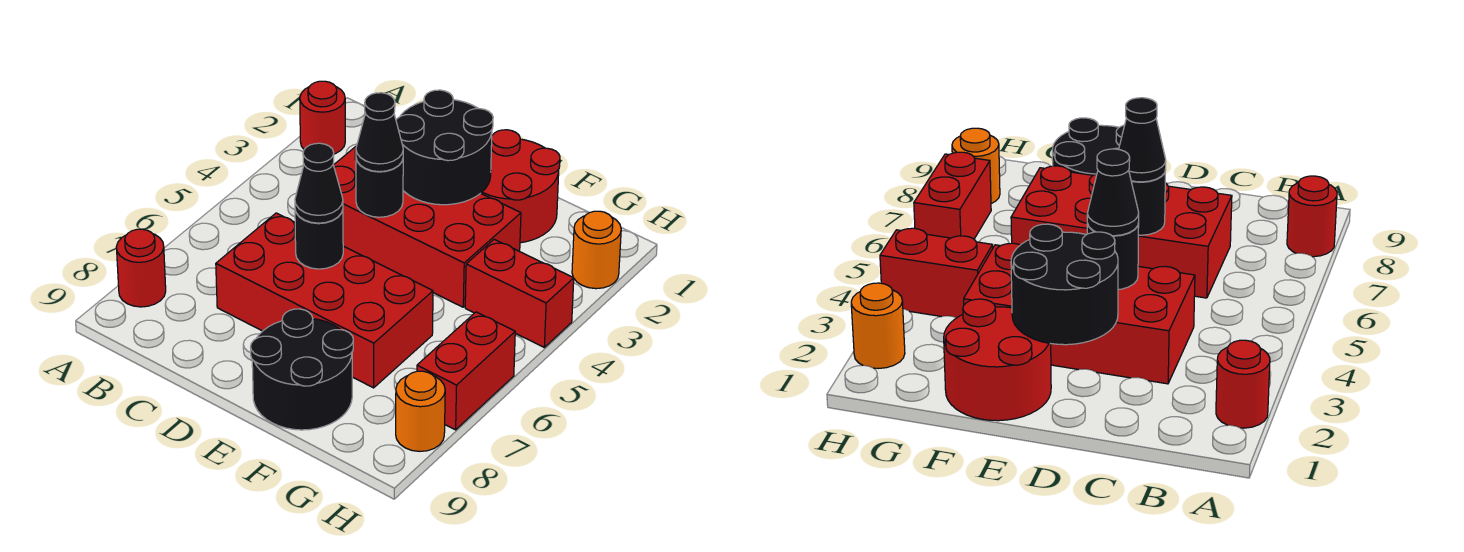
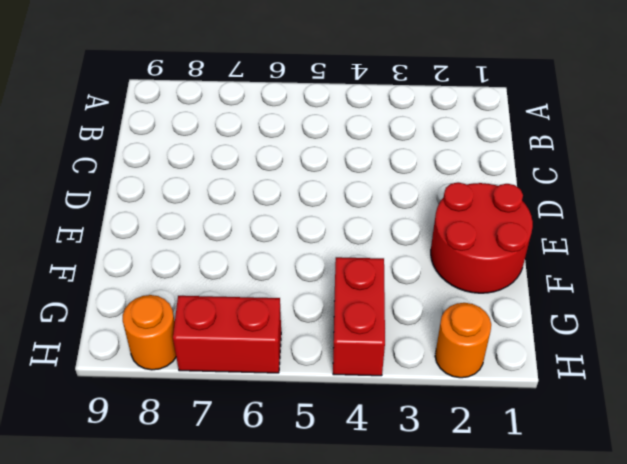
none -> red round brick A2 level 1
none -> red round brick A8 level 1
none -> red brick C3:F4 level 1

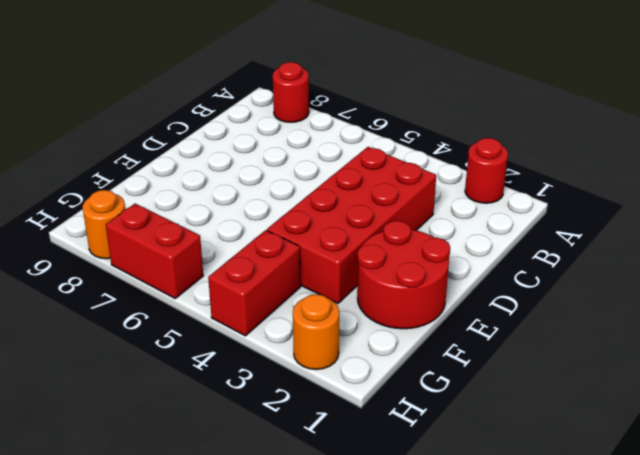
none -> red brick C6:F7 level 1
none -> black round brick E8:F9 level 1
none -> black round brick D2:E3 level 2

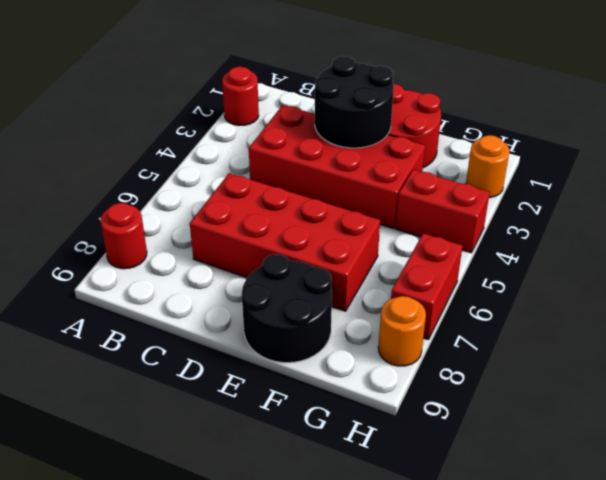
none -> black round brick D4 level 2
none -> black round brick D6 level 2
none -> black cone D4 level 3

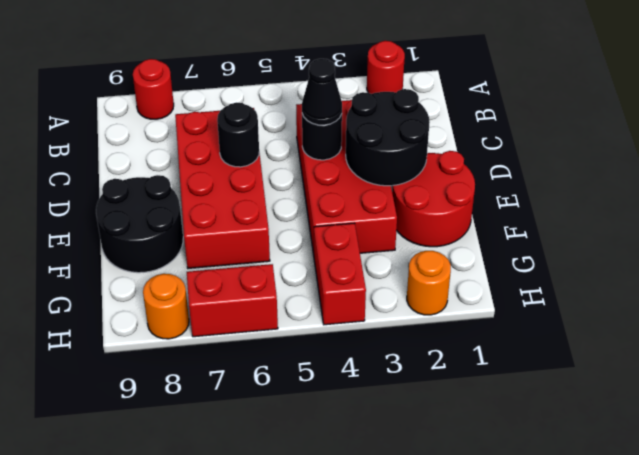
none -> black cone D6 level 3

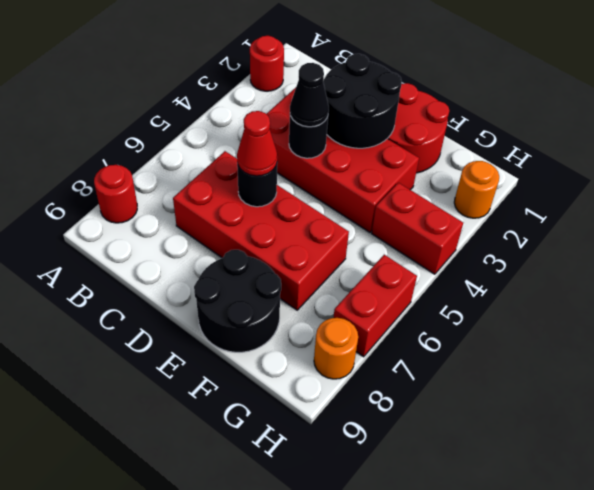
red cone D6 level 3 -> black cone D6 level 3

